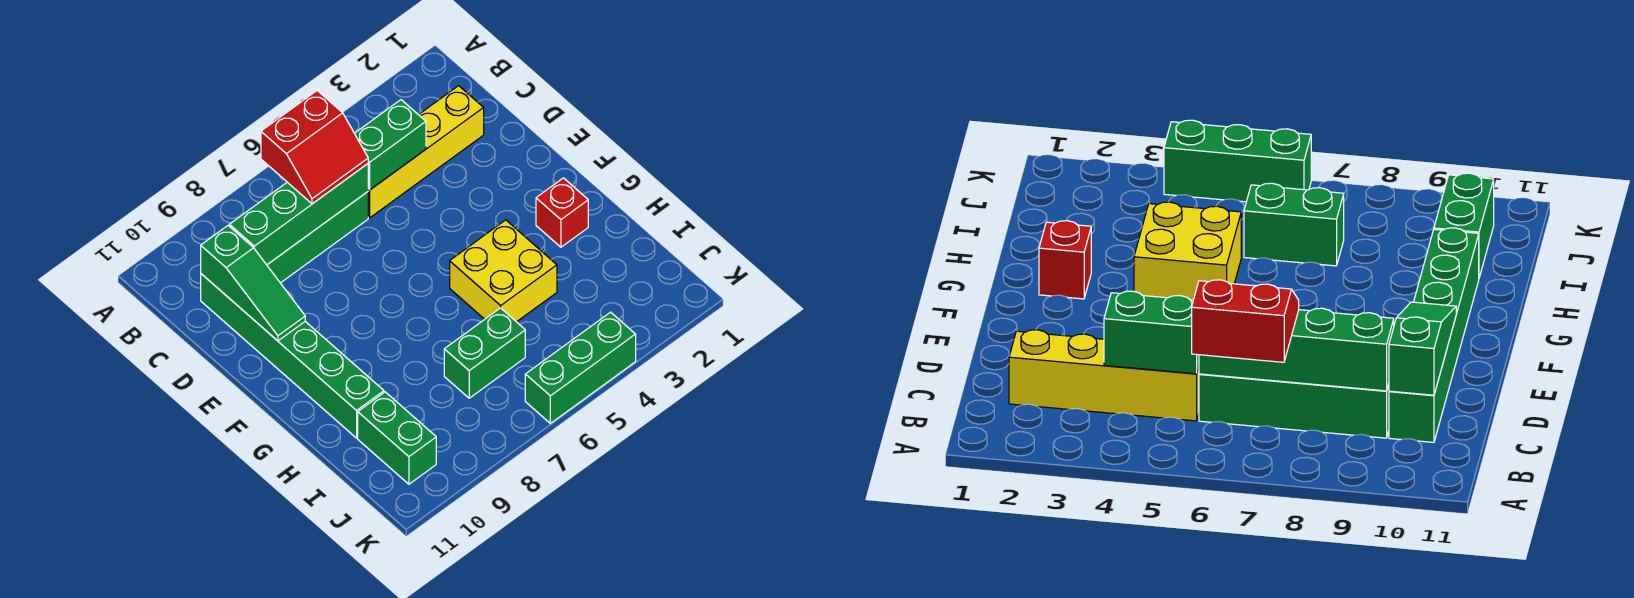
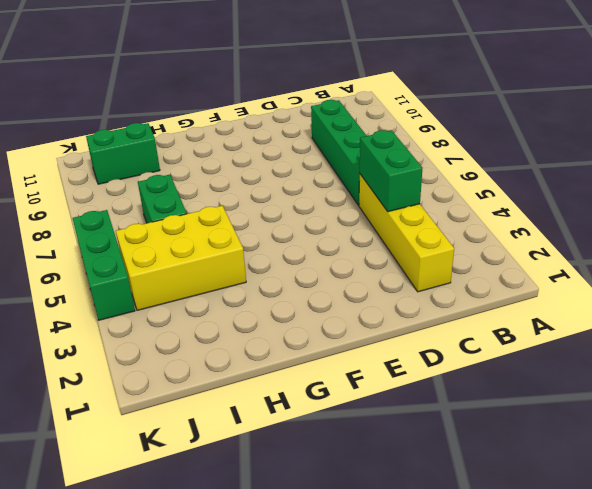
yellow brick H4:J5 level 1 -> yellow brick G4:H5 level 1
none -> green brick C10:H10 level 1
none -> red brick G2 level 1
none -> green brick C6:C9 level 2

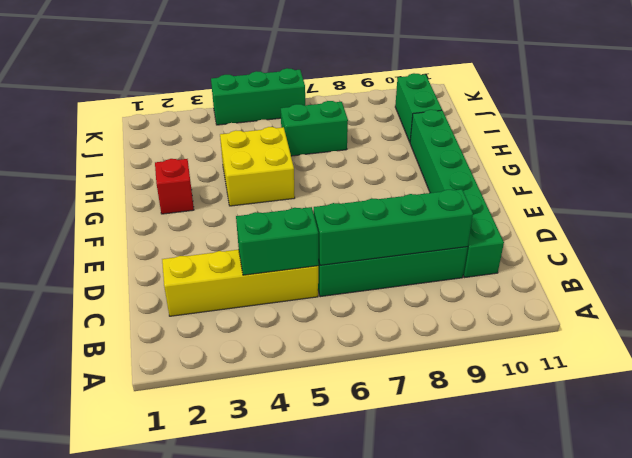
none -> green slope C10:E10 level 2 top C
none -> red slope B6:C7 level 3 top B

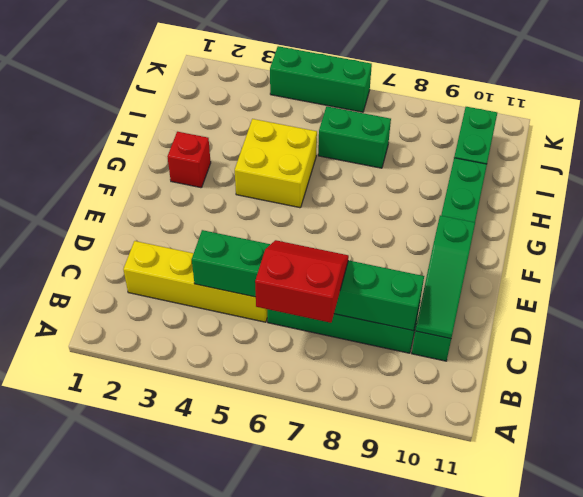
green slope C10:E10 level 2 top E -> green slope C10:E10 level 2 top C

